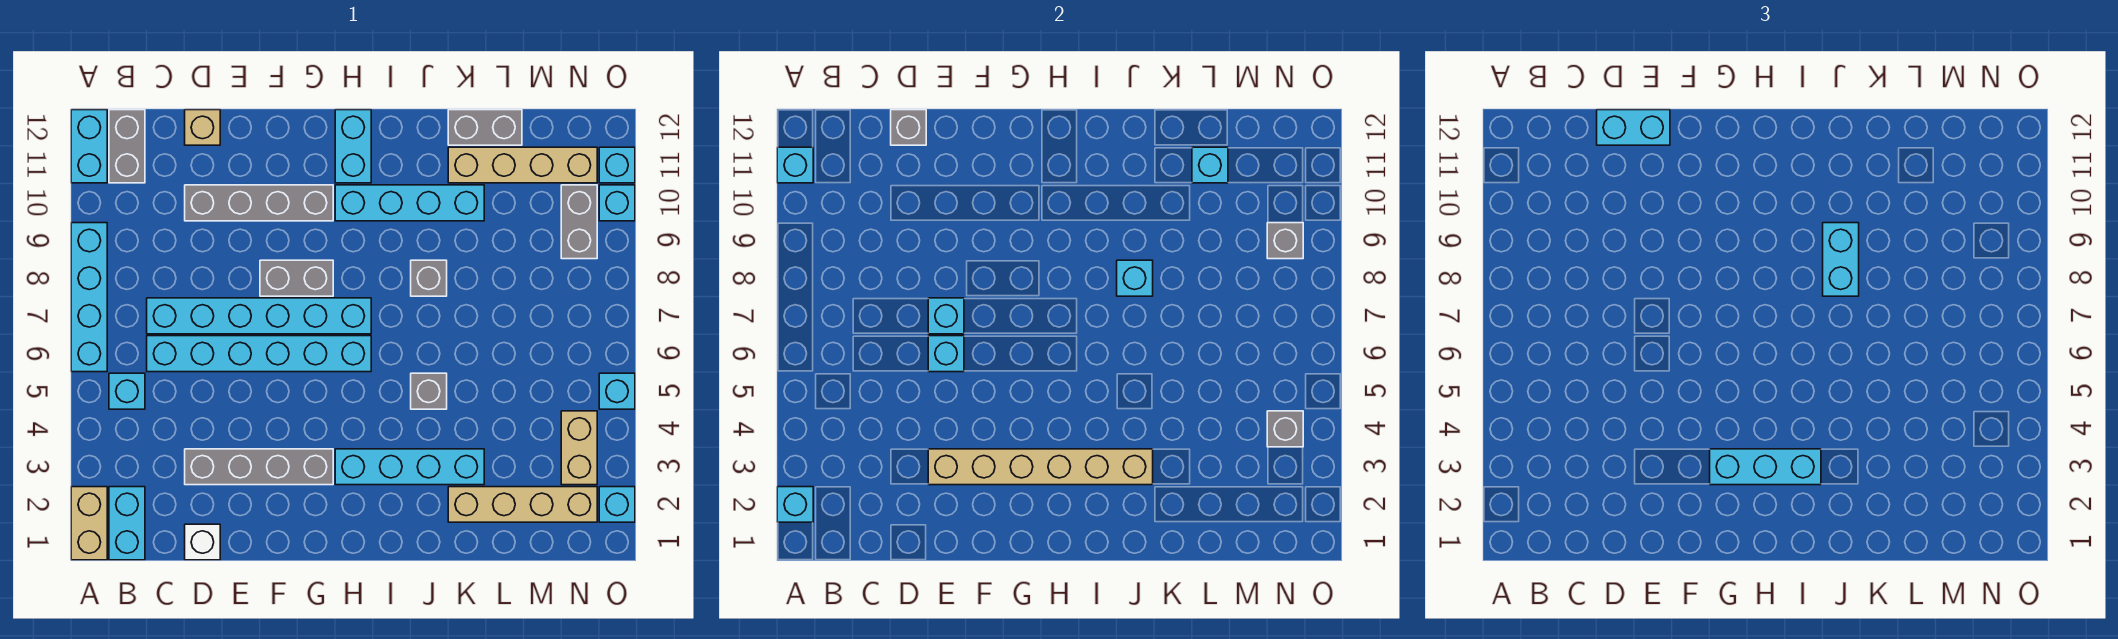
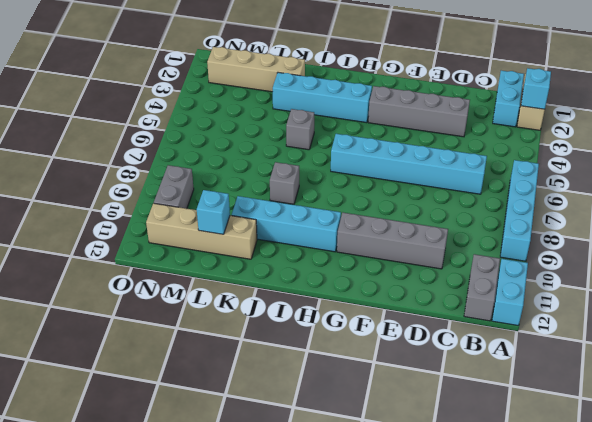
none -> cyan brick B5 level 1
none -> cyan brick C7:H7 level 1
none -> white brick D1 level 1
none -> tan brick D12 level 1

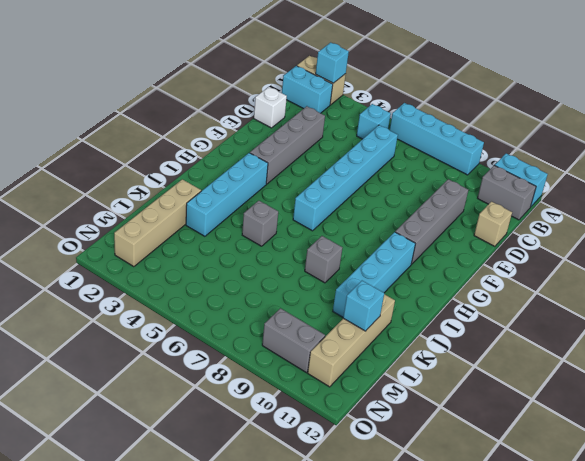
none -> cyan brick C7:H7 level 1
none -> grey brick F8:G8 level 1
none -> cyan brick H11:H12 level 1
none -> grey brick K12:L12 level 1

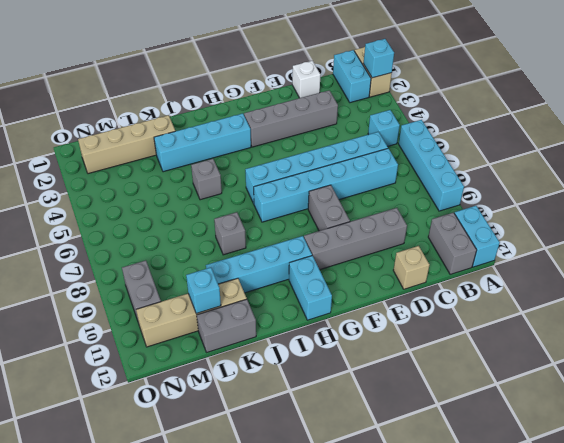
grey brick F8:F9 level 1 -> grey brick F8:G8 level 1
none -> tan brick N3:N4 level 1
none -> cyan brick O2 level 1
none -> cyan brick O5 level 1
none -> cyan brick O10 level 1

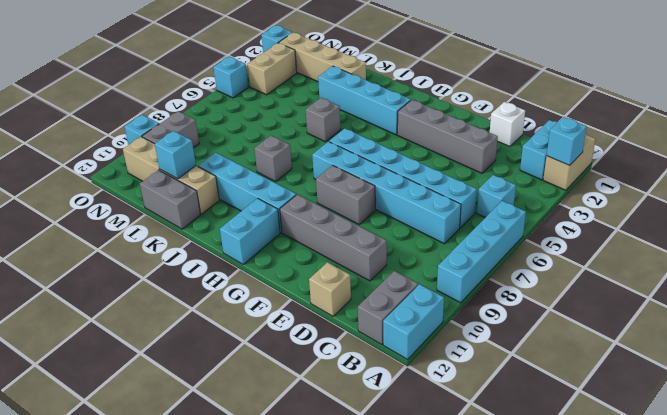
none -> cyan brick O11 level 1
none -> cyan brick A11 level 2
none -> grey brick D12 level 2
none -> tan brick E3:J3 level 2

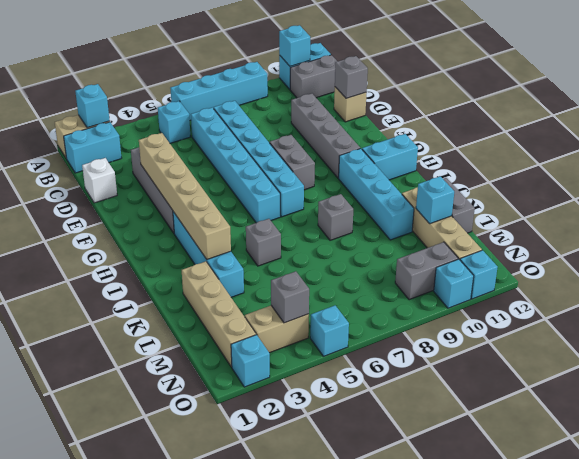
none -> cyan brick E6 level 2
none -> cyan brick E7 level 2
none -> cyan brick J8 level 2
none -> grey brick N9 level 2

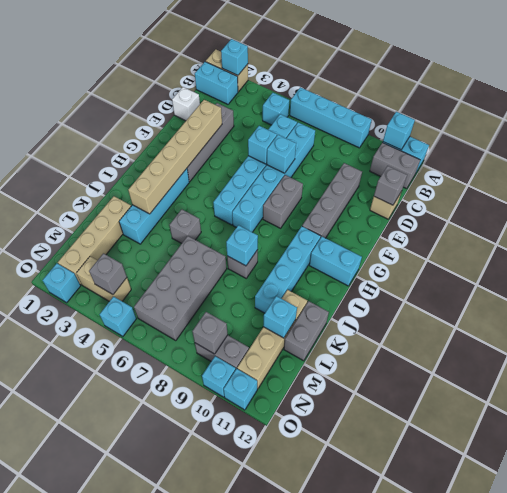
grey brick K6:N7 level 1 -> none
none -> cyan brick D12:E12 level 3
none -> cyan brick G3:I3 level 3
none -> cyan brick J8:J9 level 3

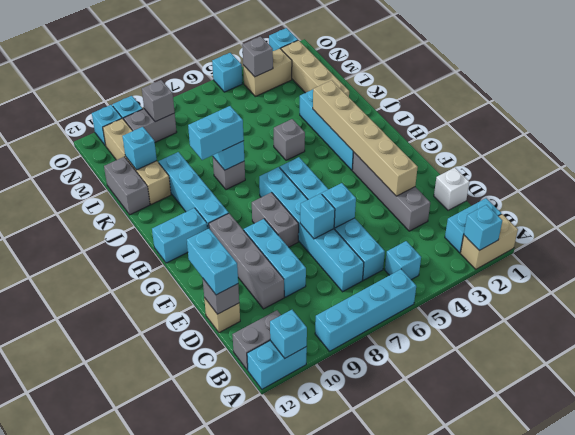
cyan brick D9:F9 level 1 -> cyan brick G3:I3 level 3

